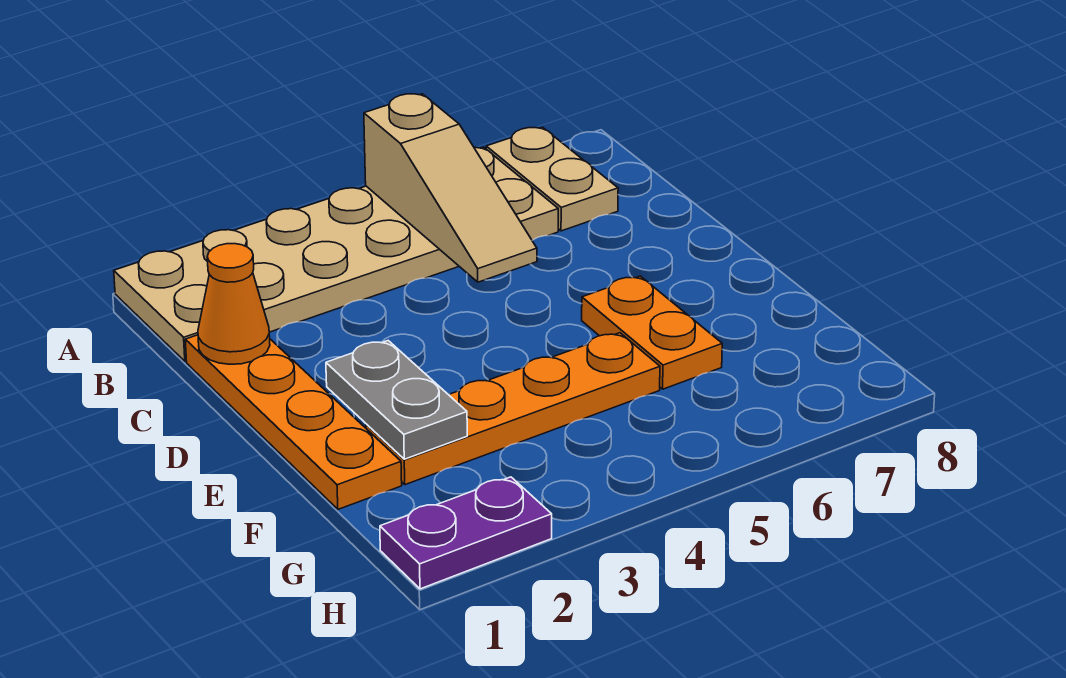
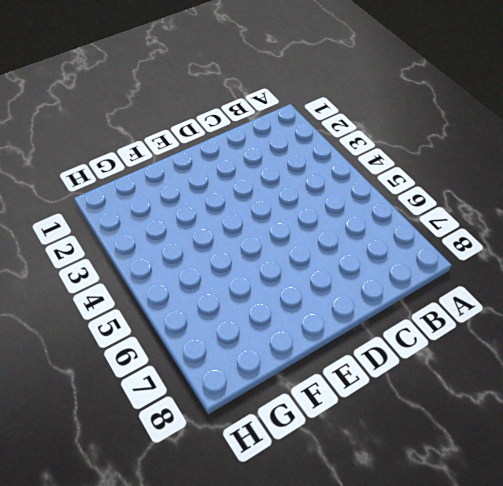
none -> tan plate A1:B6 level 1
none -> tan plate A7:B7 level 1

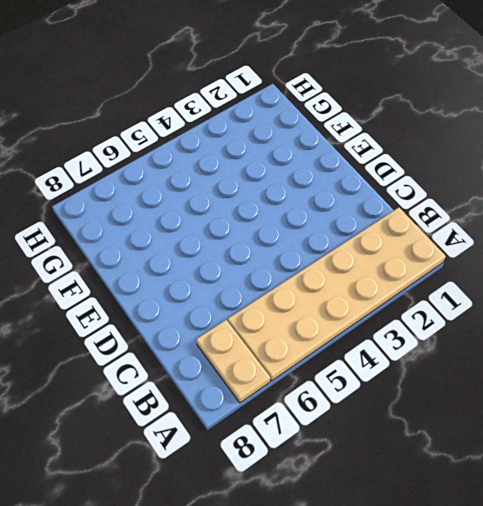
none -> orange plate C1:F1 level 1
none -> orange plate E6:F6 level 1

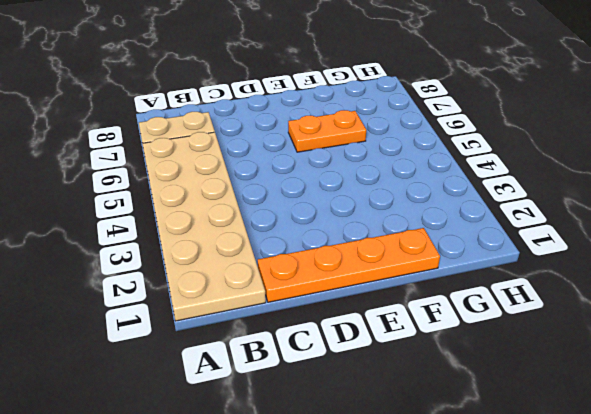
none -> orange plate F2:F5 level 1
none -> purple plate H1:H2 level 1

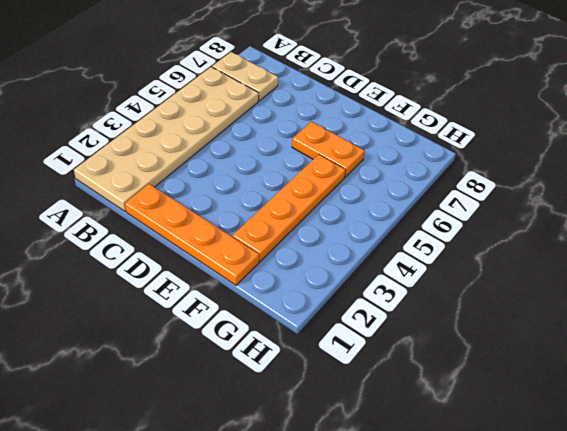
none -> purple plate H1:H2 level 1
none -> tan slope A5:C5 level 2 top A

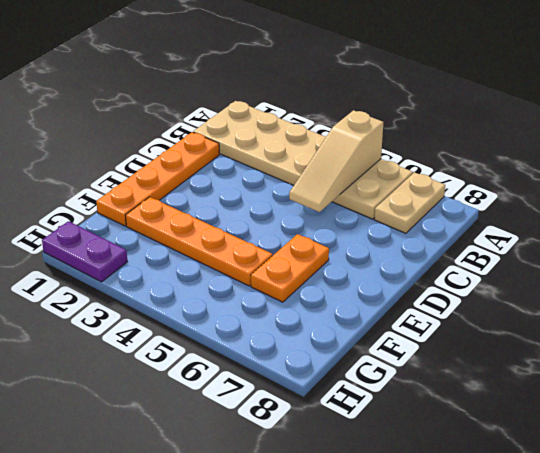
none -> orange cone C1 level 2
none -> grey plate E2:F2 level 2

